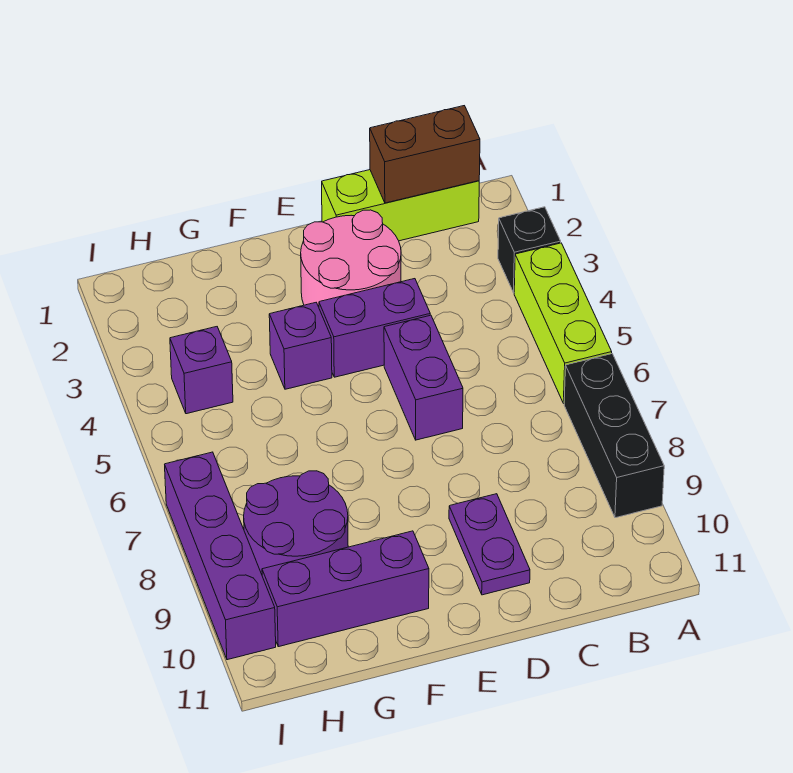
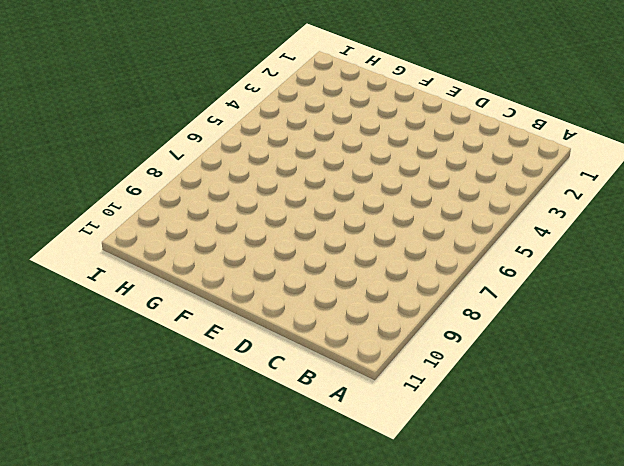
none -> black brick A3 level 1
none -> lime brick A4:A6 level 1
none -> black brick A7:A9 level 1

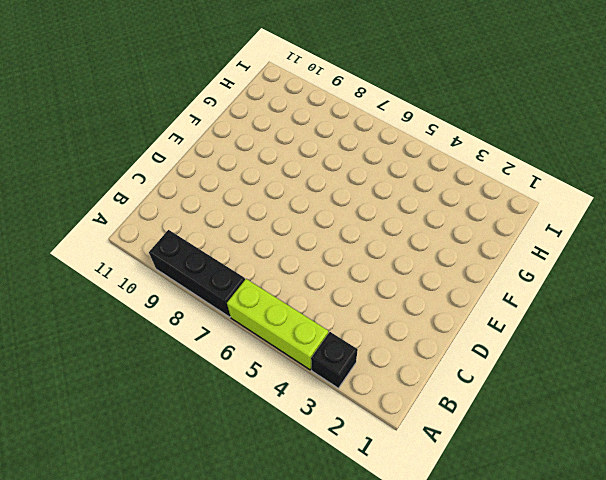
none -> lime brick B1:D1 level 1
none -> pink round brick D2:E3 level 1
none -> purple brick D4:E4 level 1

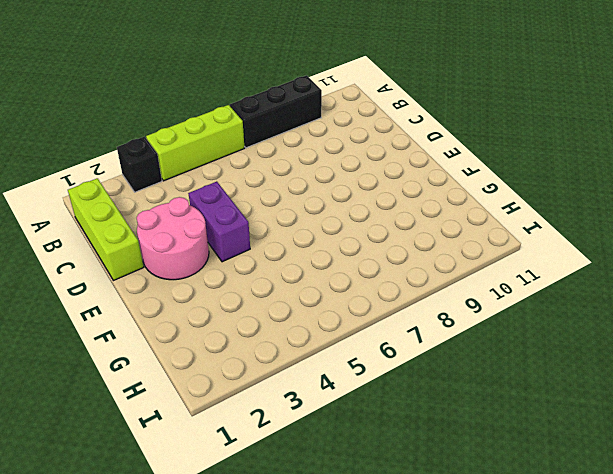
none -> purple brick D5:D6 level 1
none -> purple plate D9:D10 level 1
none -> purple brick F4 level 1

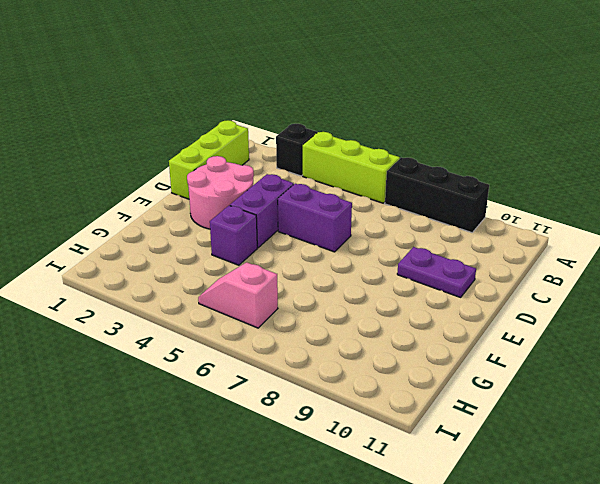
pink slope H5:H6 level 1 top 6 -> none
none -> purple brick F10:H10 level 1
none -> purple round brick G8:H9 level 1
none -> purple brick H4 level 1

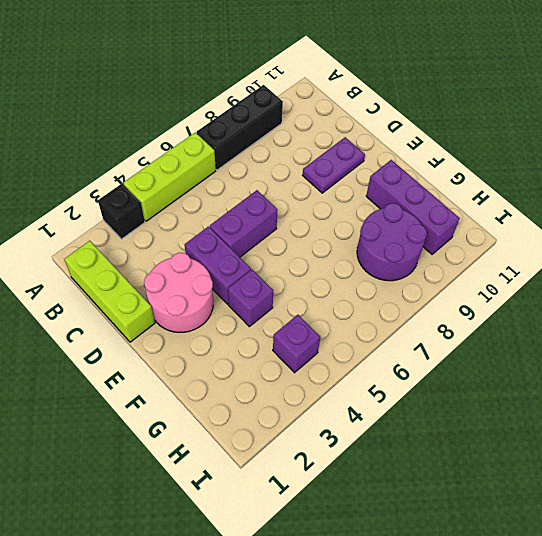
none -> purple brick I7:I10 level 1
none -> brown brick B1:C1 level 2

